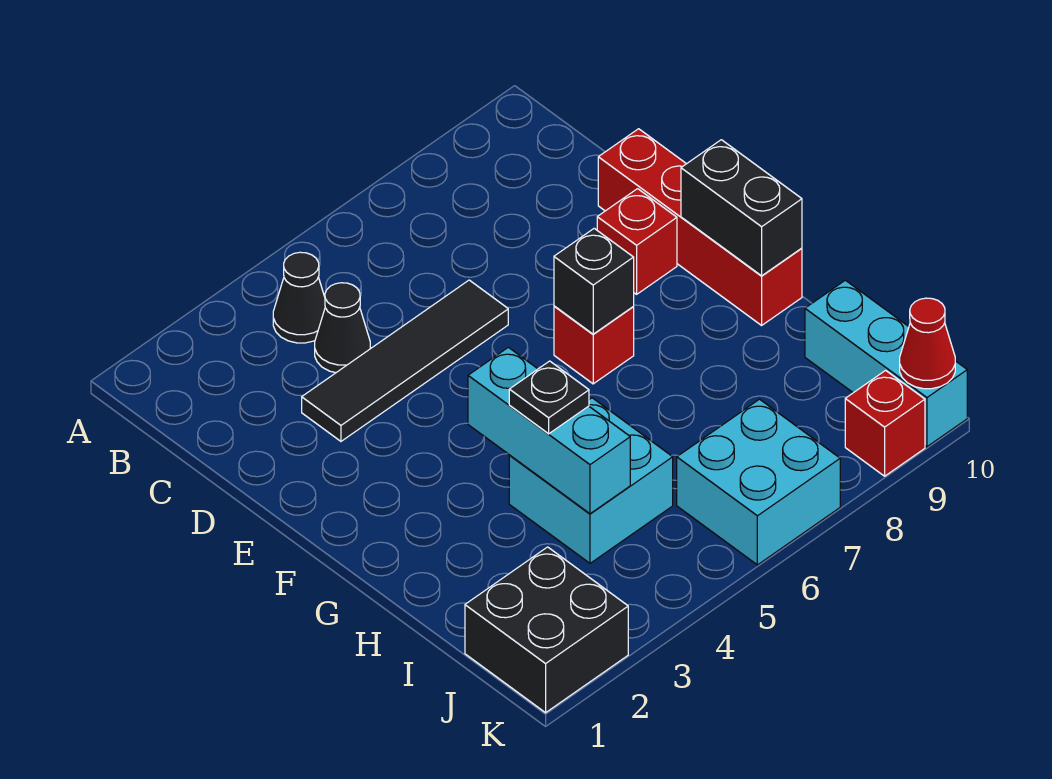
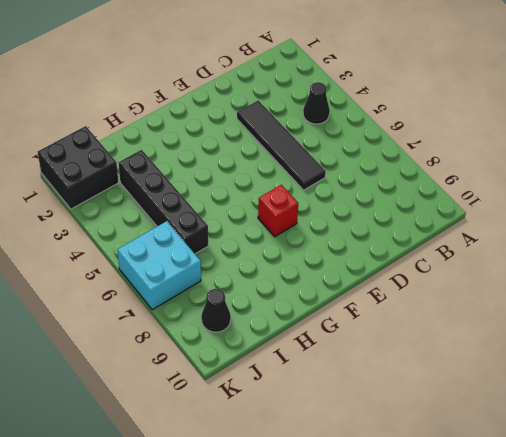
black brick I3:I6 level 1 -> cyan brick H4:I5 level 1
black cone J9 level 1 -> black cone C4 level 1
none -> red brick D10:G10 level 1
none -> red brick E9 level 1
none -> cyan brick I10:K10 level 1

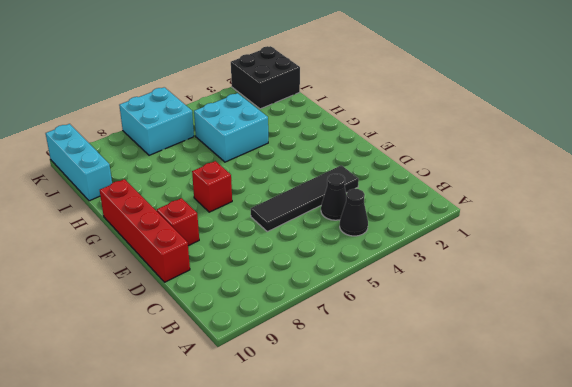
none -> red brick K9 level 1
none -> black brick F7 level 2
none -> black brick F10:G10 level 2

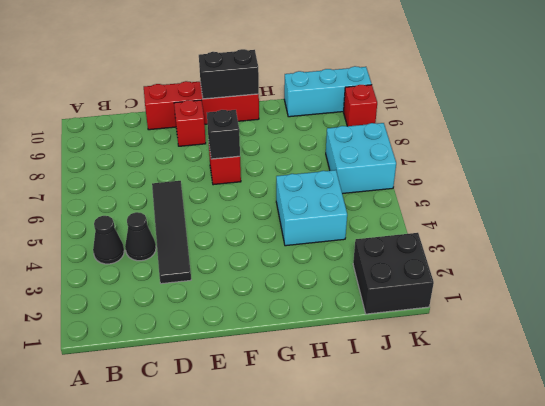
none -> cyan brick G4:I4 level 2
none -> red cone K10 level 2
none -> black plate H4 level 3

